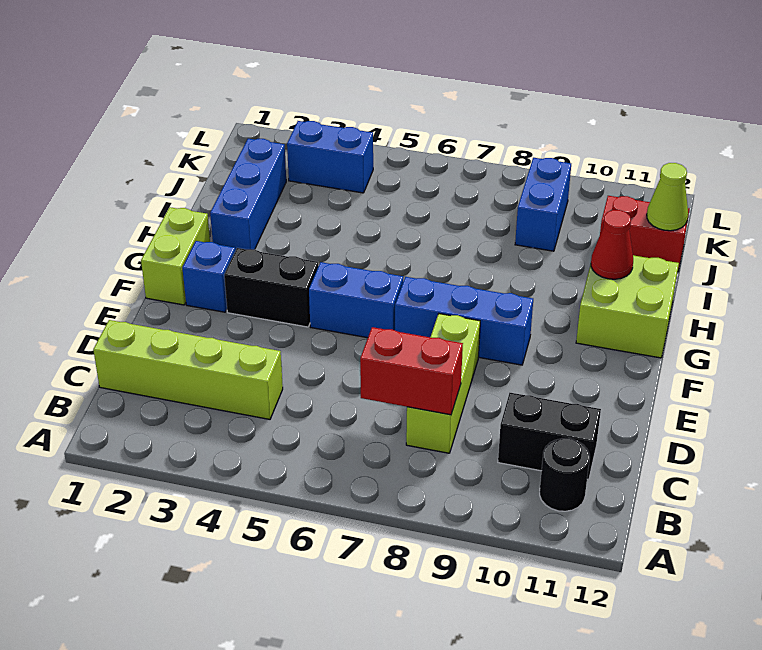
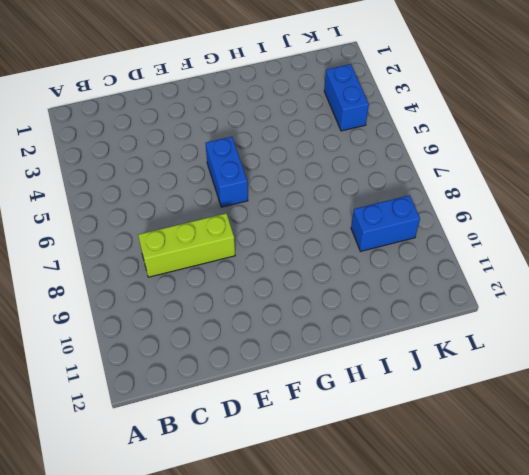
none -> black round brick B11 level 1
none -> lime brick C1:C4 level 1
none -> black brick C10:C11 level 1

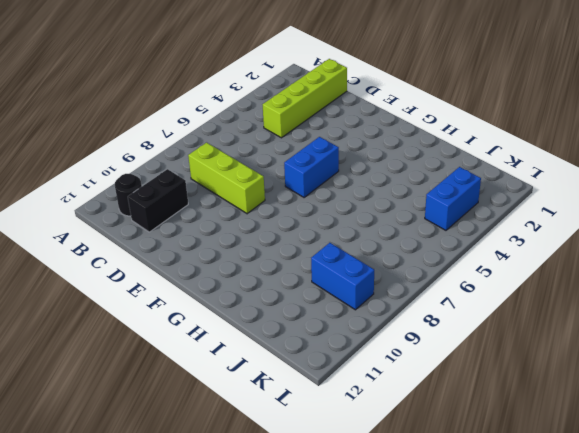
none -> lime brick F1:G1 level 1
none -> blue brick F2 level 1
none -> black brick F3:F4 level 1

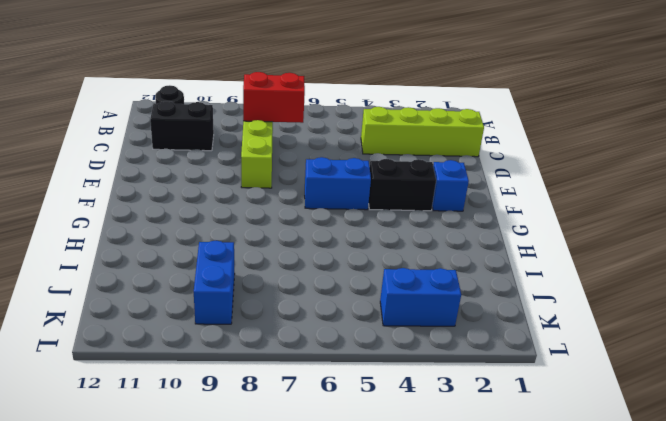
none -> lime brick F1:G1 level 1
none -> blue brick F7:F9 level 1
none -> lime brick G11:H12 level 1

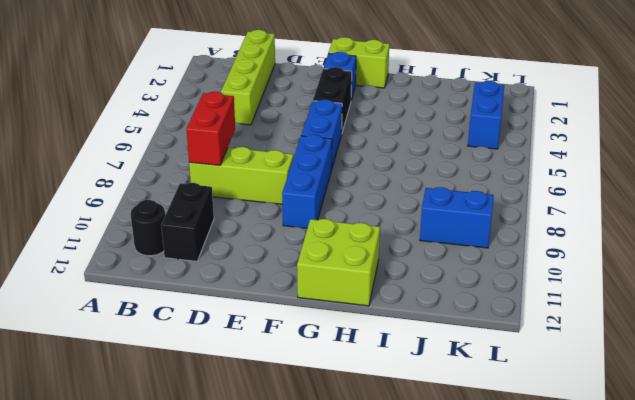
none -> blue brick H2:J2 level 1
none -> red brick J11:J12 level 1
none -> red cone H11 level 2

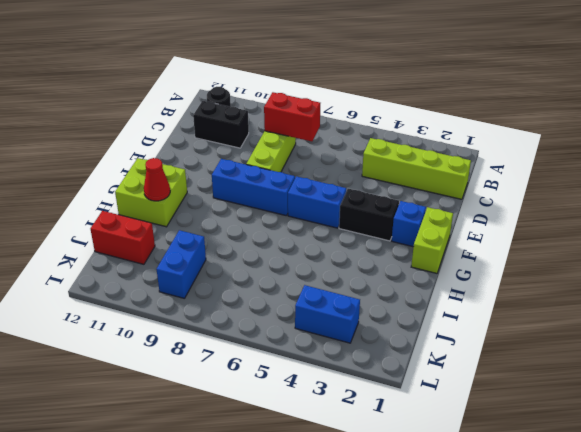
none -> blue brick H2:J2 level 1
none -> lime cone J12 level 2

